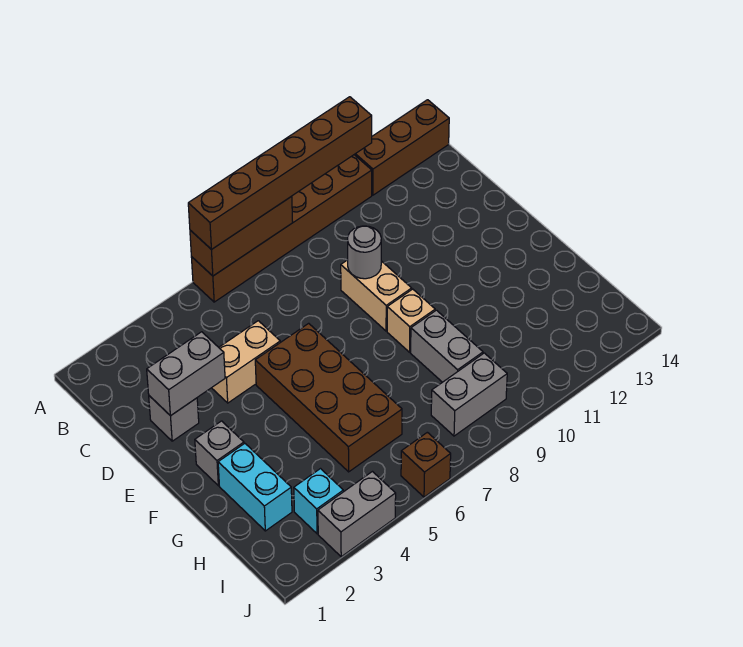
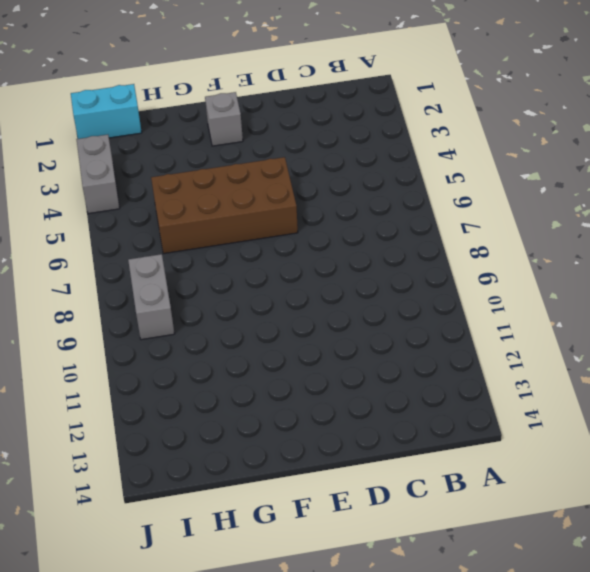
cyan brick I1:J1 level 1 -> cyan brick G2:H2 level 1
none -> brown brick A6:A11 level 1
none -> brown brick A12:A14 level 1
none -> grey brick D2 level 1

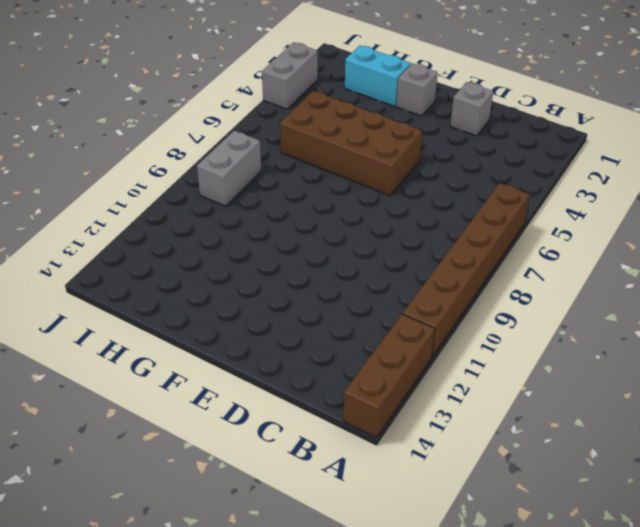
none -> tan brick D4:D5 level 1
none -> tan brick D9:E9 level 1
none -> tan brick F9 level 1

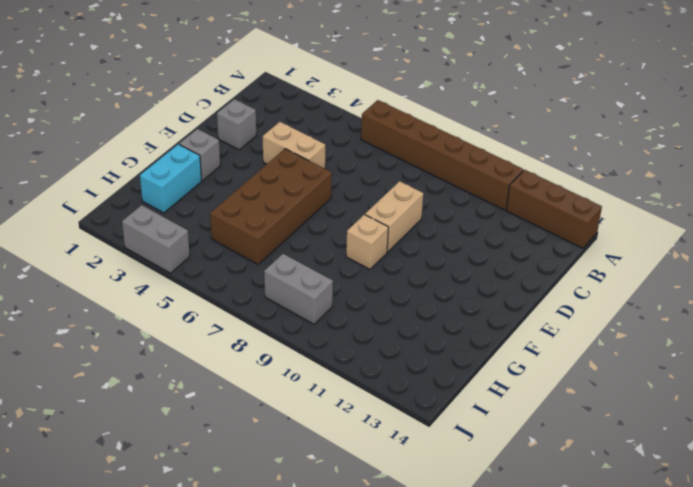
none -> grey brick G9:H9 level 1
none -> cyan brick I3 level 1
none -> brown brick J6 level 1

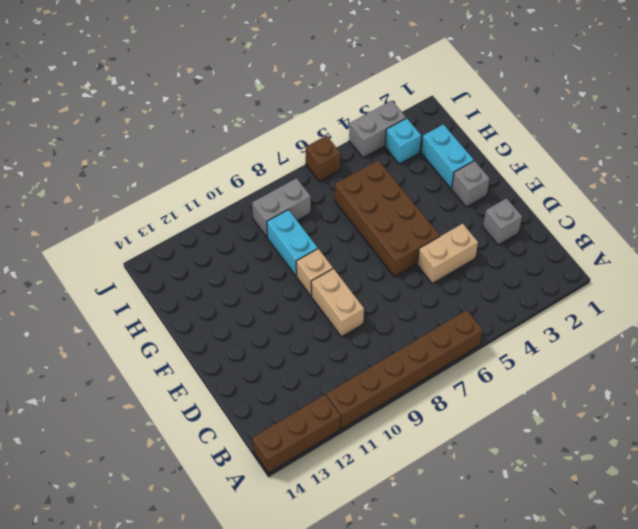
cyan brick G9:H9 level 1 -> grey brick G9:H9 level 1
none -> brown brick A6:A8 level 2
none -> grey brick D2:D3 level 2
none -> grey round brick D9 level 2

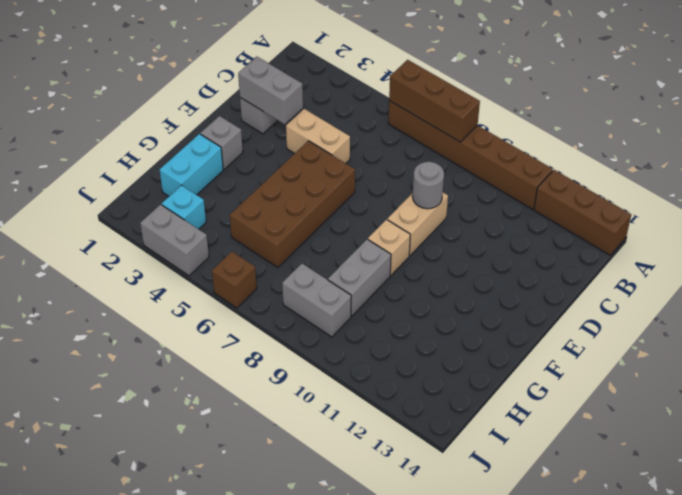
none -> brown brick A6:A11 level 3

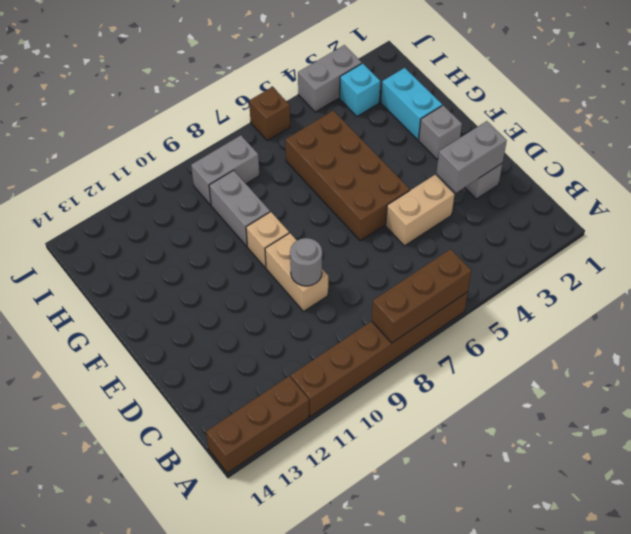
none -> brown brick A6:A11 level 3

